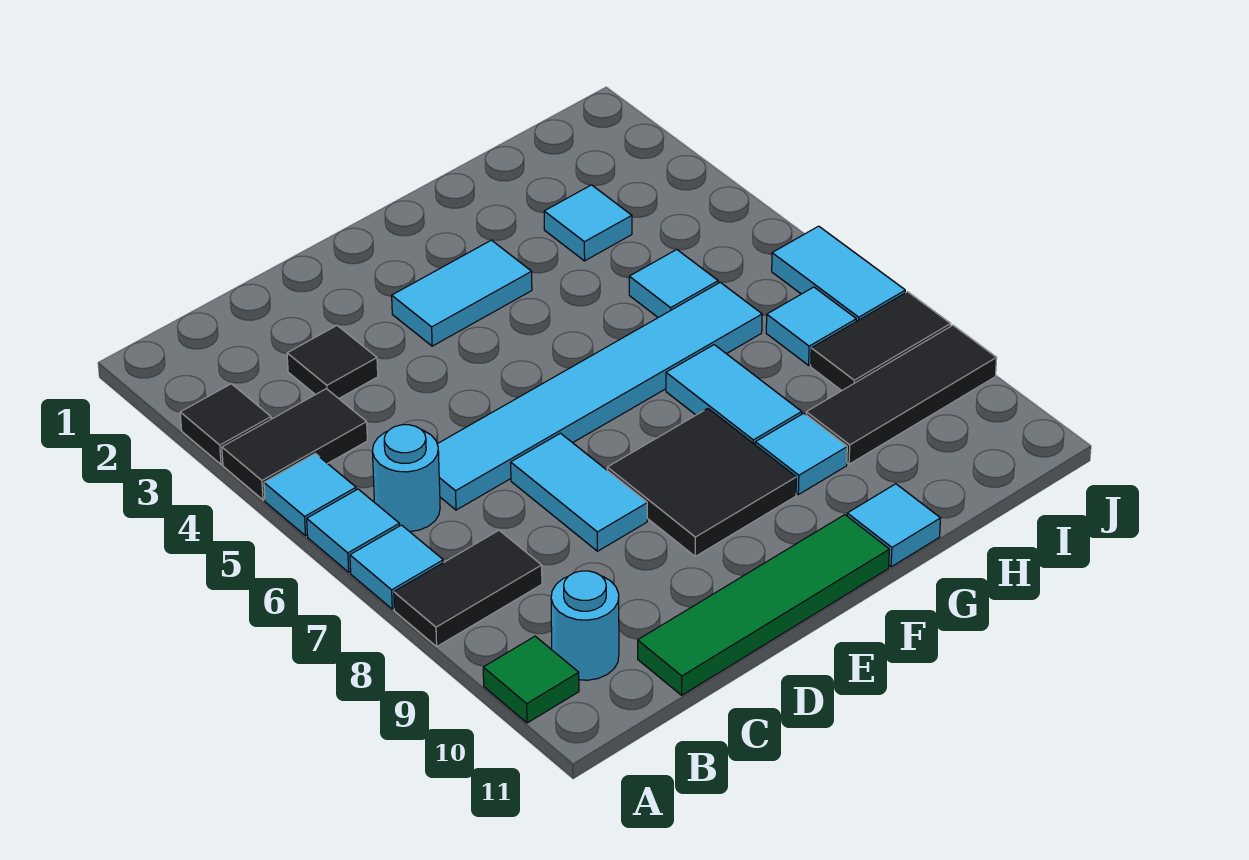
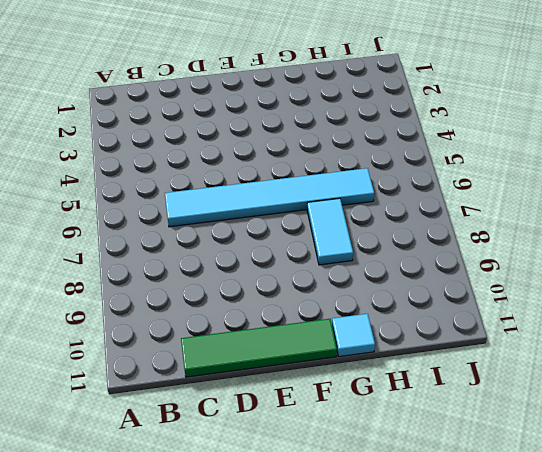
none -> black tile A3 level 1
none -> black tile A4:B4 level 1
none -> cyan tile A5 level 1

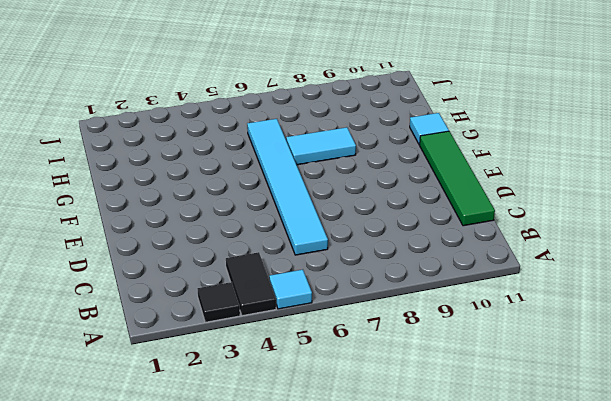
none -> cyan tile A6 level 1
none -> cyan tile A7 level 1
none -> black tile A8:B8 level 1

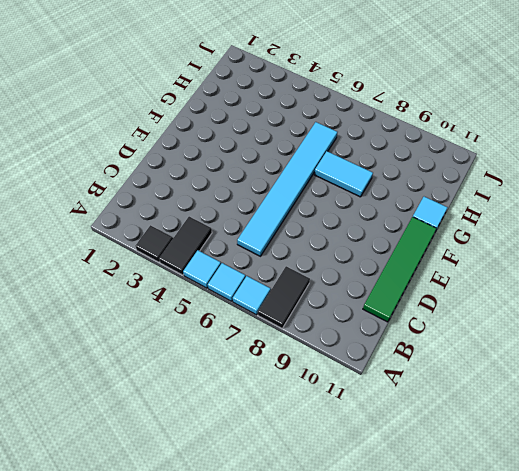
none -> green tile A10 level 1
none -> cyan round brick B6 level 1
none -> cyan round brick B10 level 1

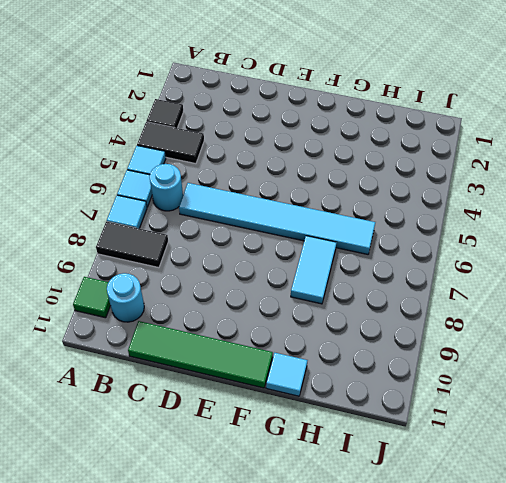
none -> black tile C3 level 1
none -> cyan tile D7:D8 level 1
none -> cyan tile E3:F3 level 1

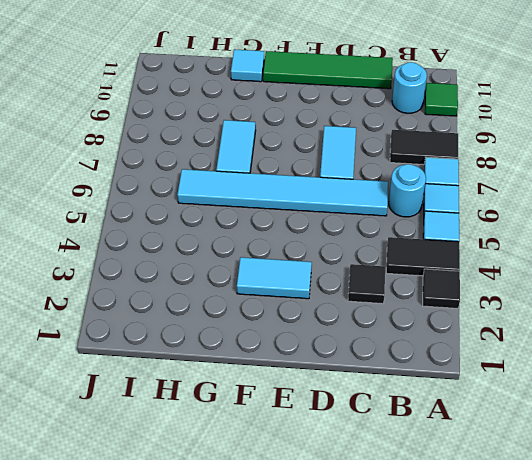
none -> black tile E8:F9 level 1
none -> cyan tile G9 level 1
none -> cyan tile H3 level 1

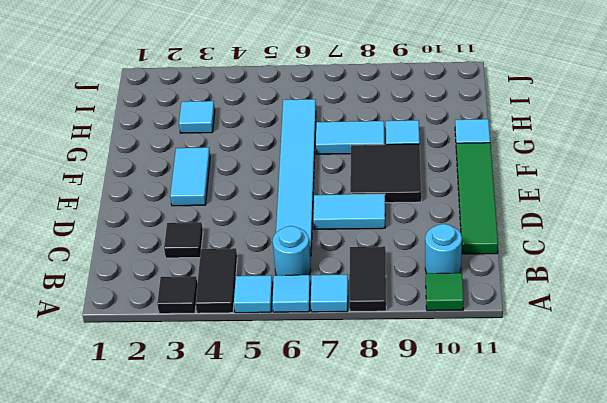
none -> cyan tile H5 level 1
none -> black tile H9:J9 level 1
none -> cyan tile I7 level 1

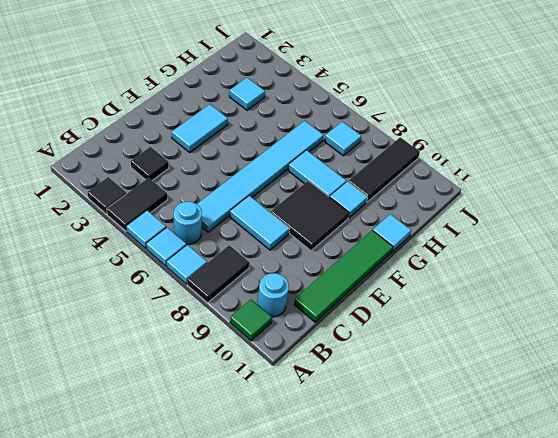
none -> cyan tile H5 level 1
none -> black tile I8:J8 level 1
none -> cyan tile J6:J7 level 1

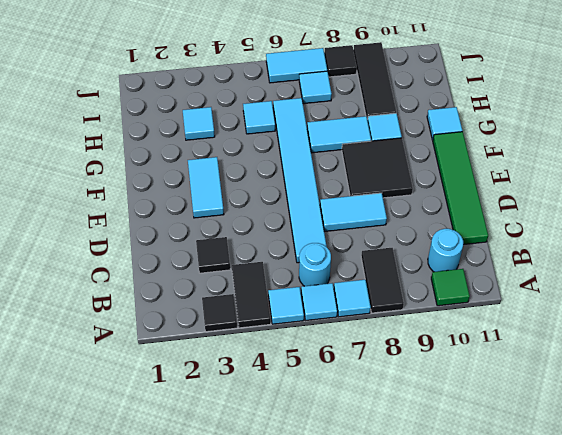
black tile J8 level 1 -> black tile I8:J8 level 1

